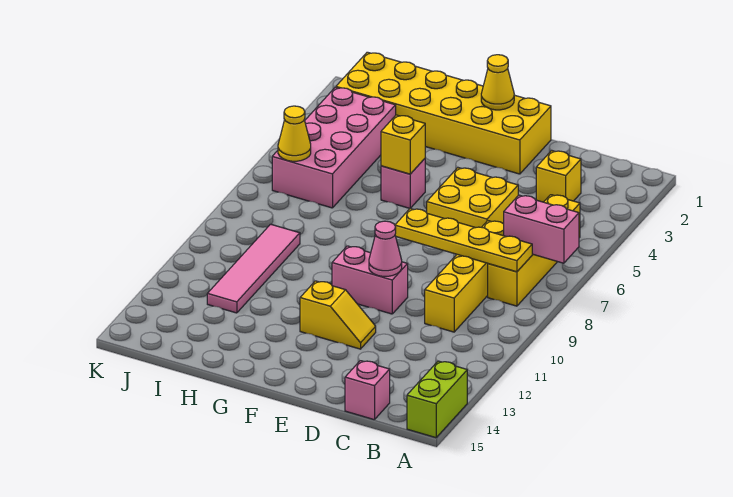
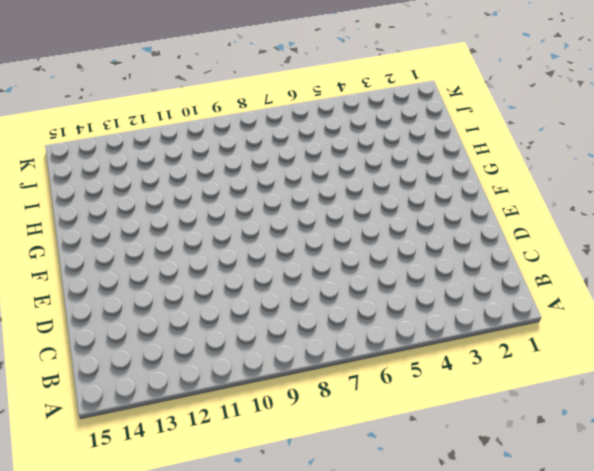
none -> lime brick A14:A15 level 1
none -> yellow brick B5:B8 level 1
none -> yellow brick C3 level 1

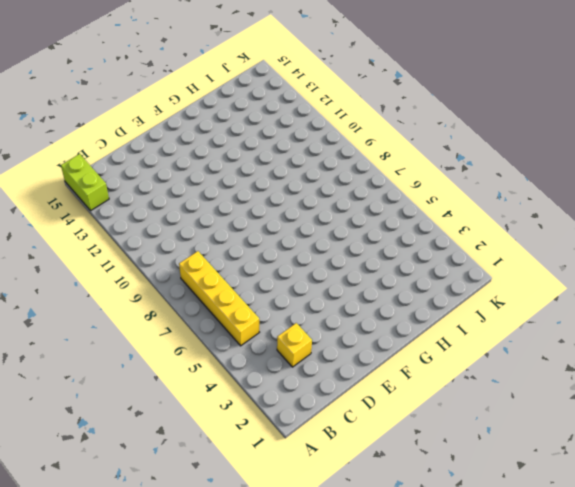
none -> yellow brick C7:C10 level 1
none -> pink brick C15 level 1
none -> yellow brick D5:E6 level 1

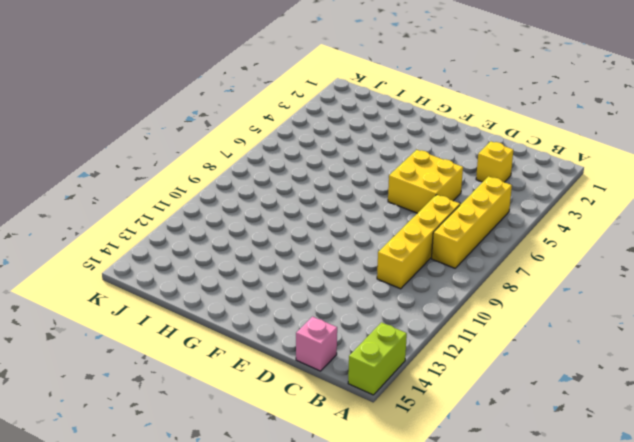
none -> yellow brick E1:J2 level 1
none -> pink brick E10:F10 level 1
none -> yellow slope E12:F12 level 1 top F

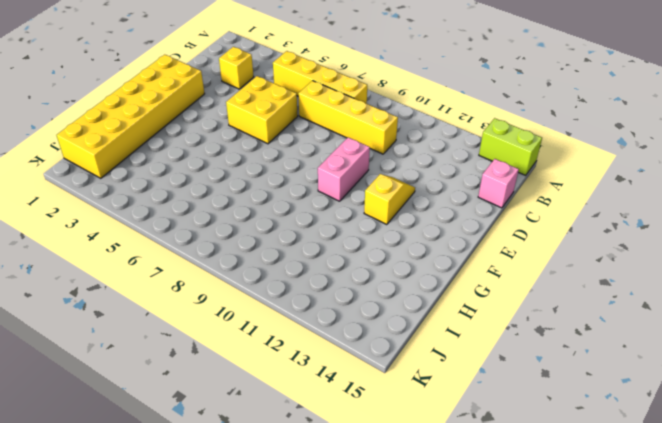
none -> pink brick G5 level 1
none -> pink brick I3:J6 level 1
none -> pink tile I9:I12 level 1

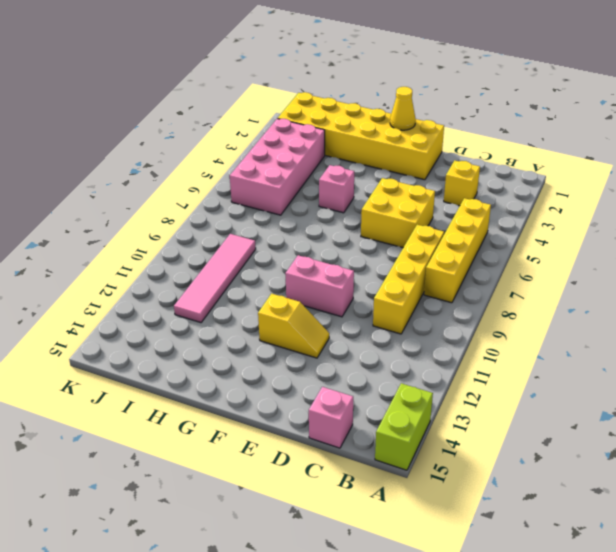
none -> pink brick A7:B7 level 2
none -> yellow plate B8:E8 level 2
none -> pink cone E10 level 2

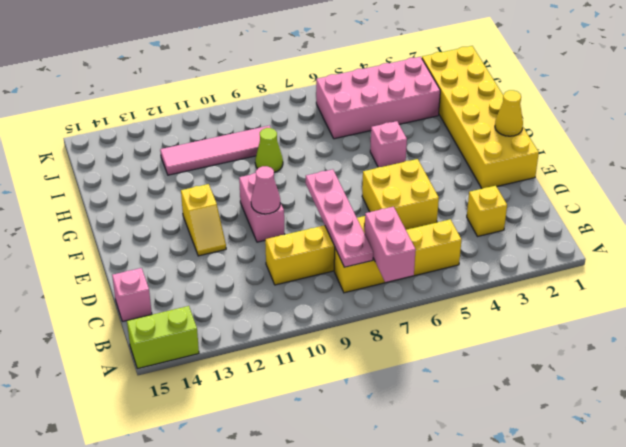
pink plate B8:E8 level 2 -> yellow plate B8:E8 level 2
lime cone H9 level 1 -> none
none -> yellow brick G5 level 2
none -> yellow cone J6 level 2

